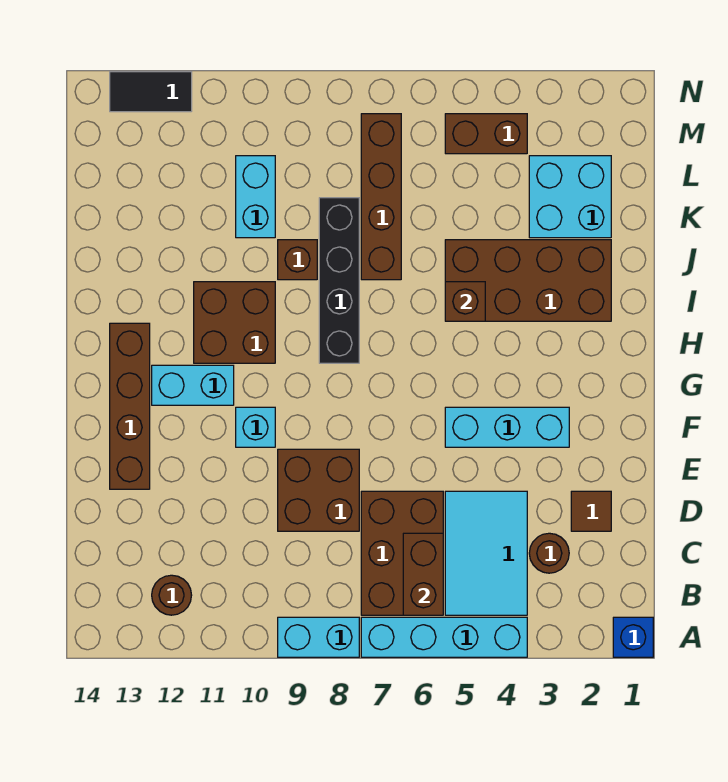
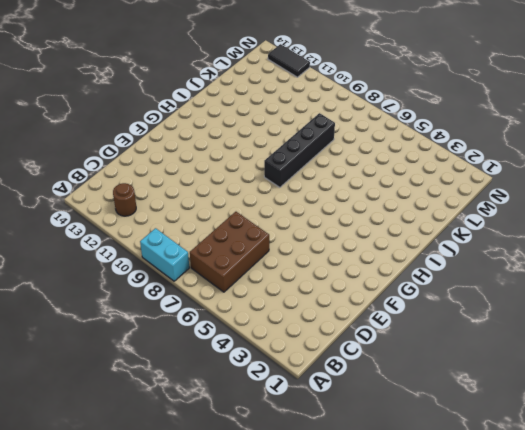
none -> blue brick A1 level 1
none -> cyan brick A4:A7 level 1
none -> cyan tile B4:D5 level 1

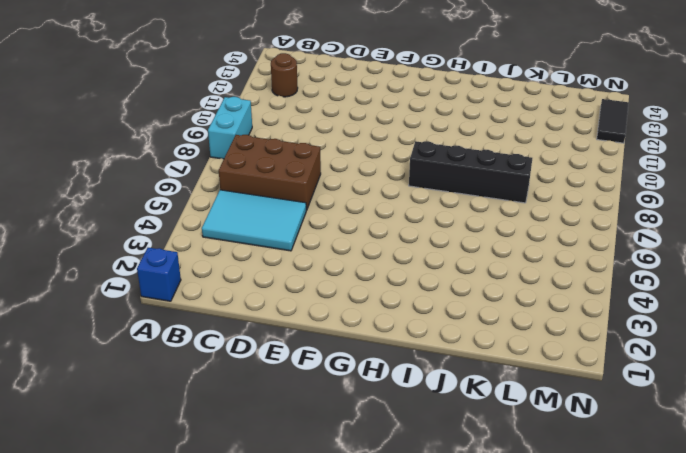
none -> cyan brick A4:A7 level 1
none -> brown round brick C3 level 1
none -> brown tile D2 level 1

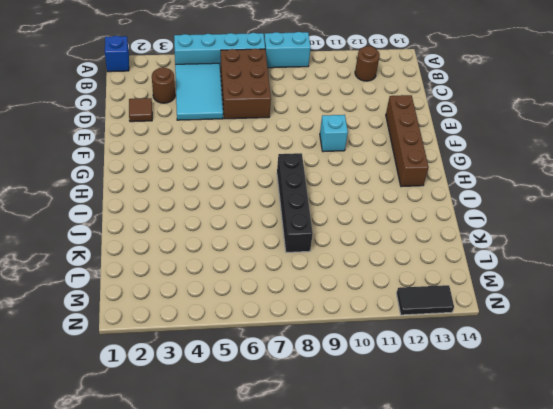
none -> brown brick D8:E9 level 1
none -> cyan brick F3:F5 level 1
none -> cyan brick G11:G12 level 1

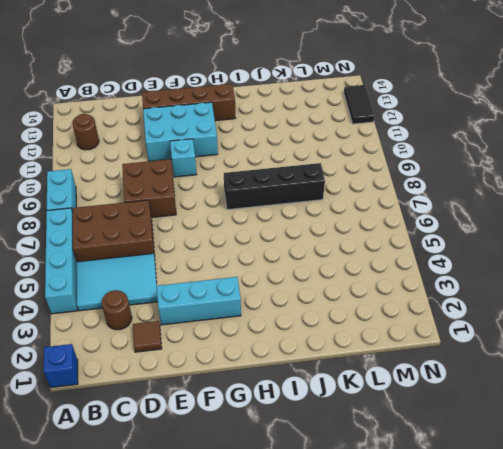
cyan brick E3:G3 level 1 -> cyan brick F3:F5 level 1
cyan brick E11:G12 level 1 -> cyan brick G11:G12 level 1
none -> brown brick H10:I11 level 1
none -> brown brick I2:J5 level 1
none -> brown brick J7:M7 level 1

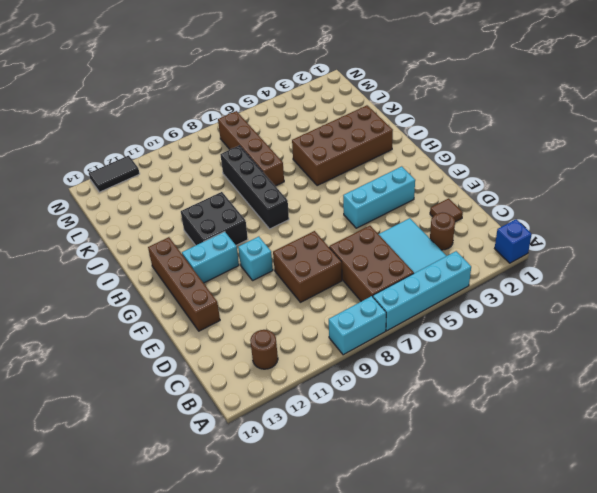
black brick H10:I11 level 1 -> brown brick H10:I11 level 1
none -> brown brick J9 level 1
none -> cyan brick K2:L3 level 1
none -> cyan brick K10:L10 level 1

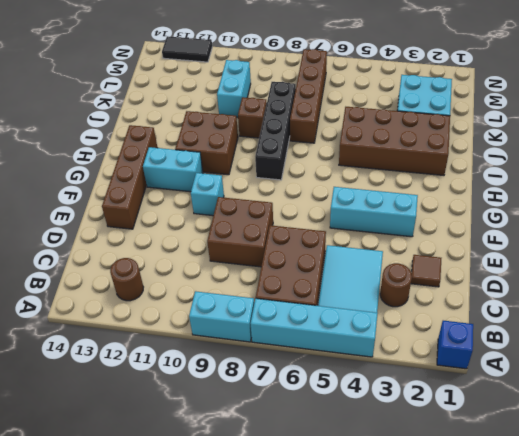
none -> brown brick M4:M5 level 1
none -> brown brick B6:C6 level 2
none -> brown brick I5 level 2

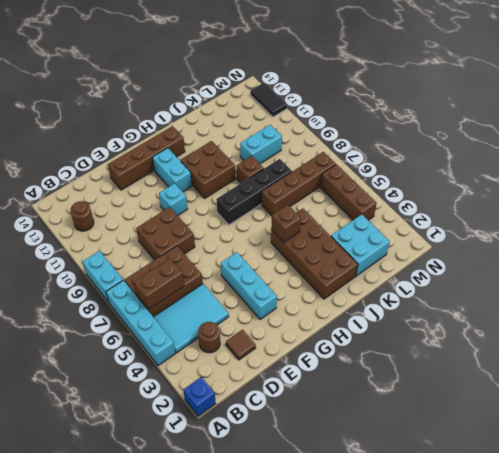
brown brick M4:M6 level 1 -> brown brick M4:M5 level 1

